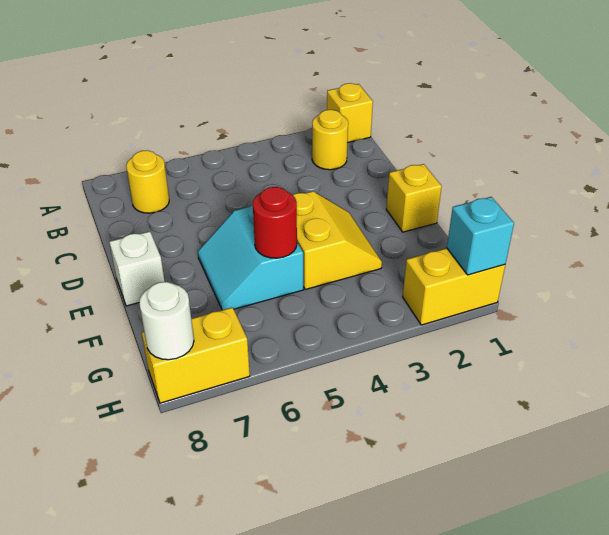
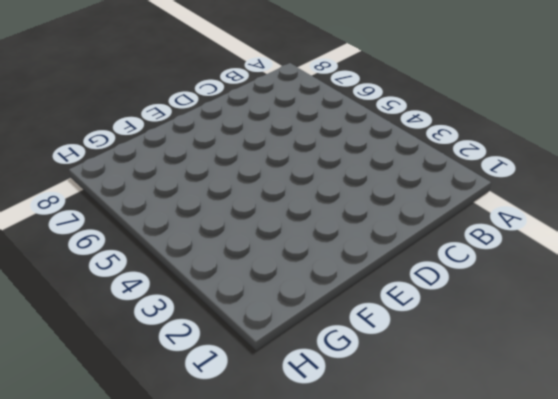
none -> yellow brick A1 level 1
none -> yellow round brick B2 level 1
none -> yellow round brick B7 level 1

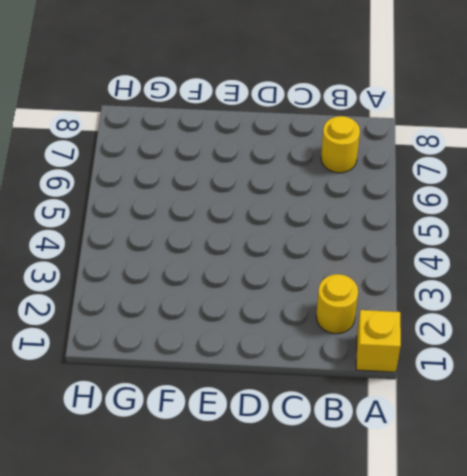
none -> yellow brick E1 level 1
none -> yellow slope E3:F4 level 1 top 4
none -> cyan slope E5:F6 level 1 top 5

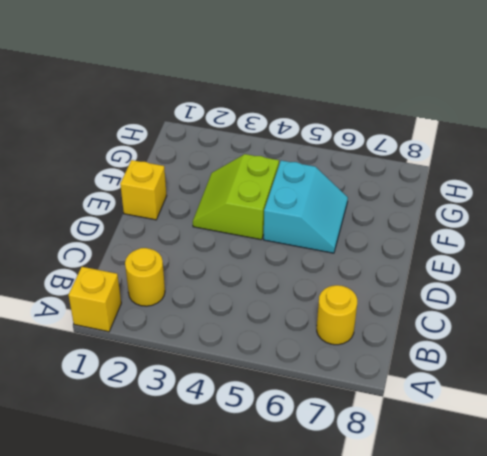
lime slope E3:F4 level 1 top 4 -> yellow slope E3:F4 level 1 top 4
none -> white brick E8 level 1
none -> yellow brick H1:H2 level 1
none -> yellow brick H7:H8 level 1

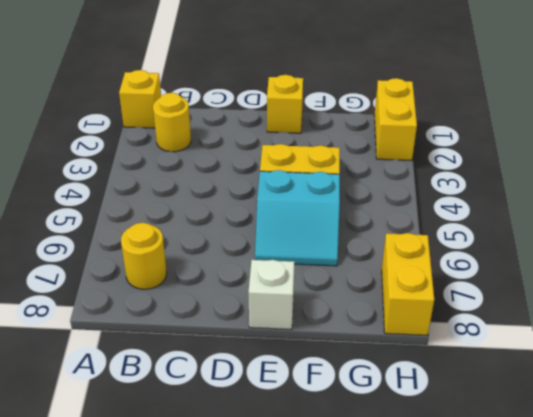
none -> red round brick F5 level 2
none -> cyan brick H1 level 2
none -> white round brick H8 level 2

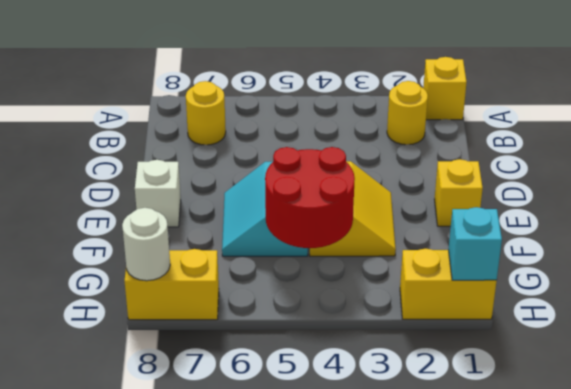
red round brick F4:G5 level 2 -> red round brick F5 level 2

